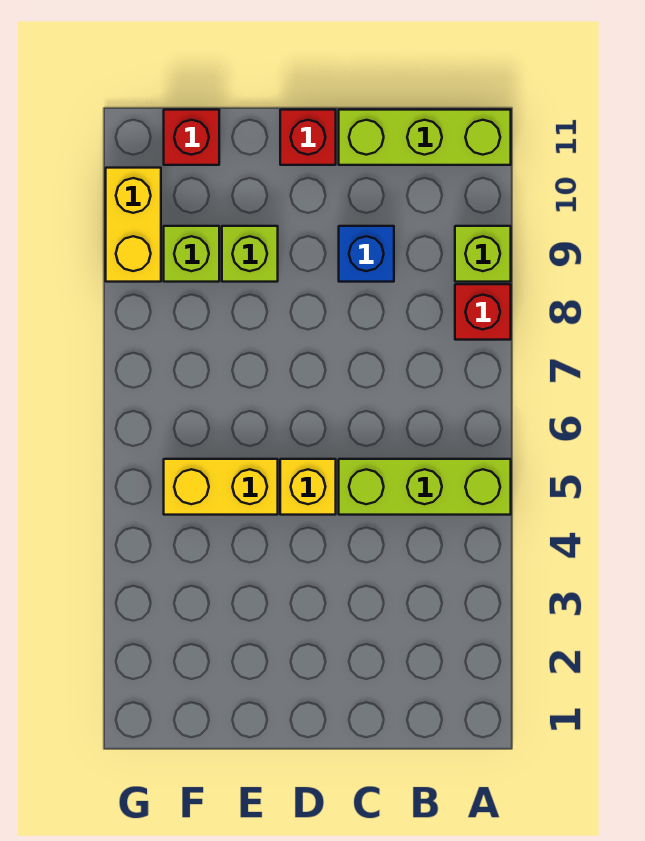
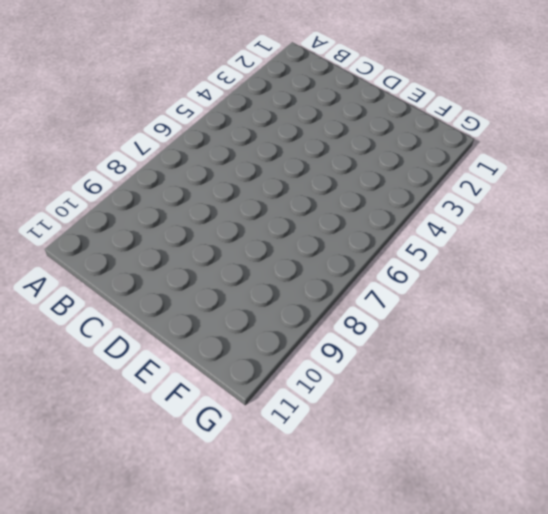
none -> lime brick A5:C5 level 1
none -> red brick A8 level 1
none -> lime brick A9 level 1

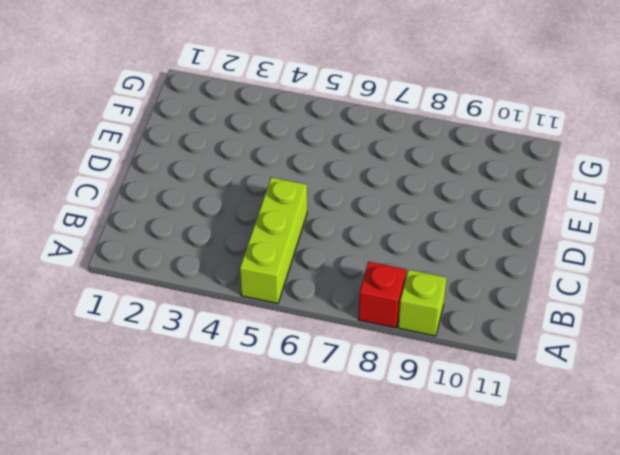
none -> lime brick A11:C11 level 1
none -> blue brick C9 level 1
none -> yellow brick D5 level 1

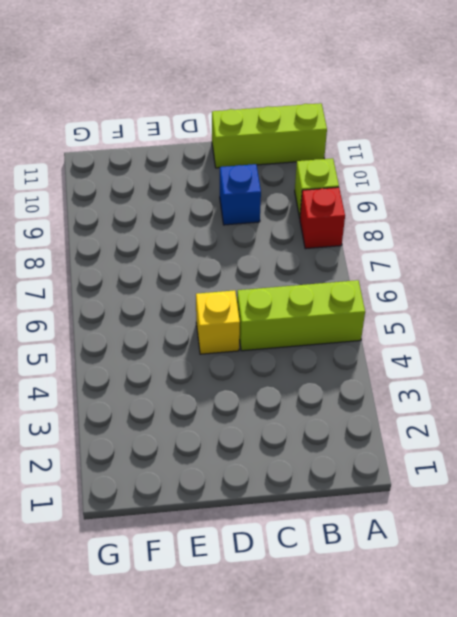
none -> red brick D11 level 1
none -> yellow brick E5:F5 level 1
none -> lime brick E9 level 1

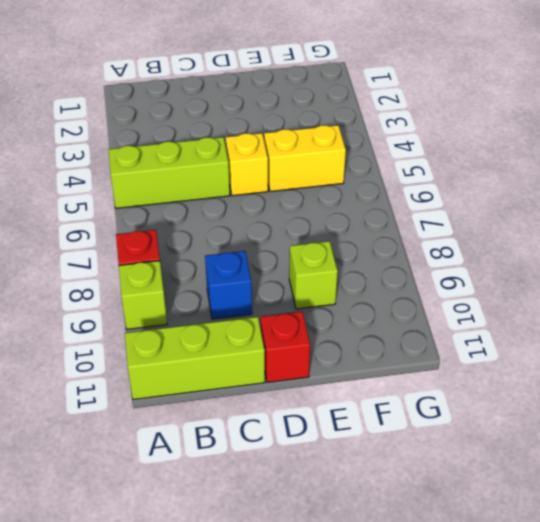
none -> lime brick F9 level 1
none -> red brick F11 level 1
none -> yellow brick G9:G10 level 1

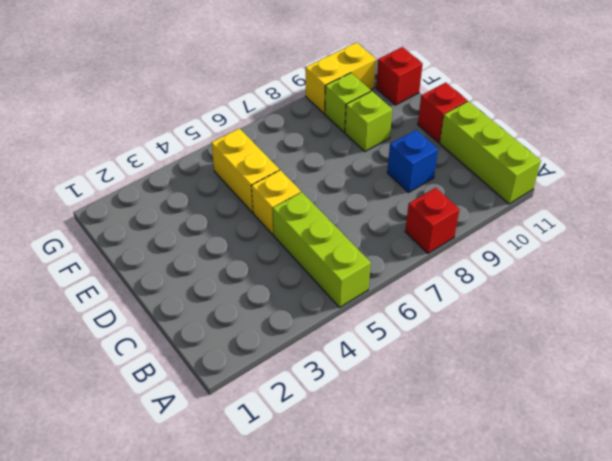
none -> lime brick A9 level 1

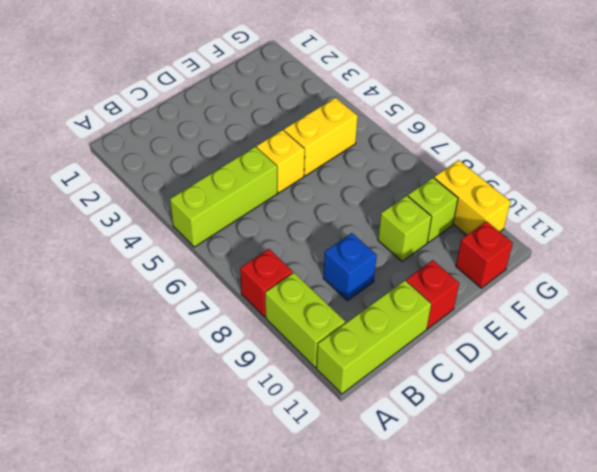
lime brick A9:A10 level 1 -> lime brick A9 level 1

